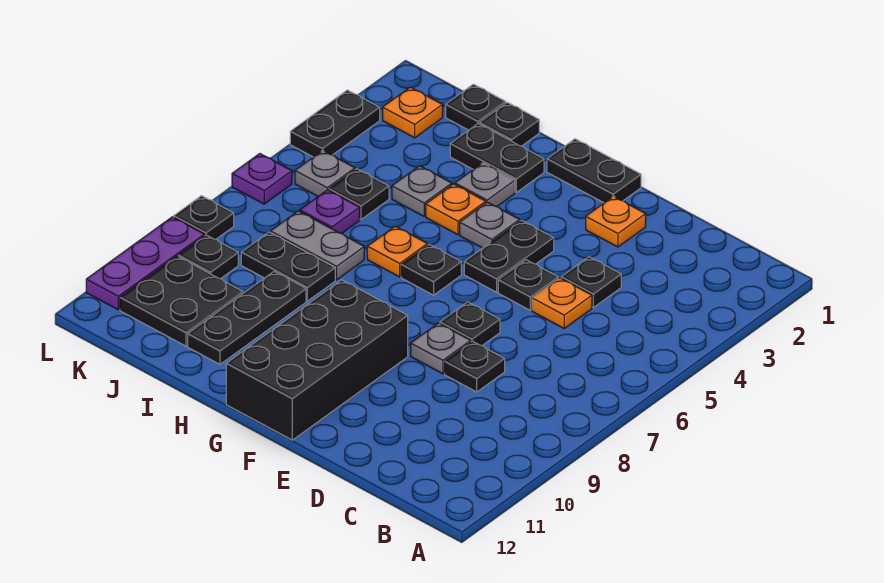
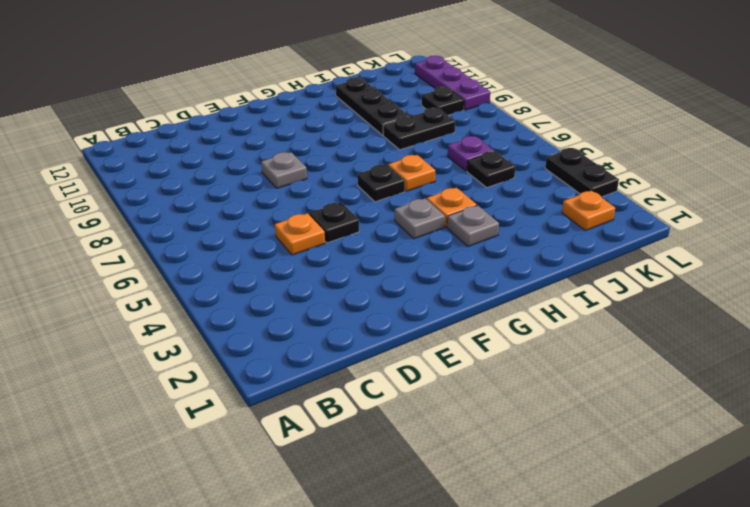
none -> black plate D4 level 1
none -> black plate D8 level 1
none -> orange plate E2 level 1
none -> black plate E7 level 1

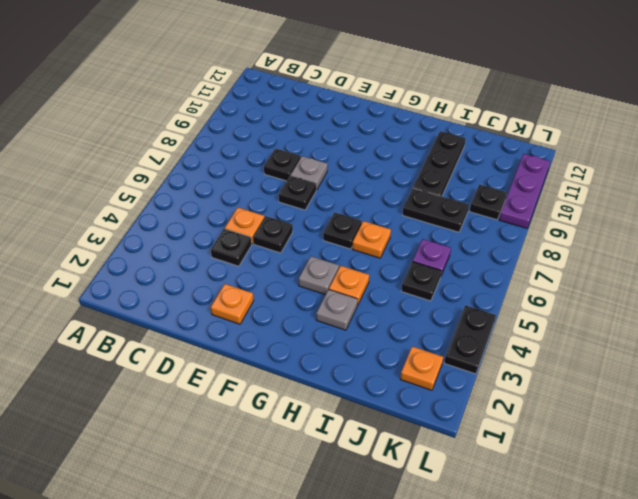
none -> black plate F1:G1 level 1
none -> black plate F4:F5 level 1
none -> black brick F9:G12 level 1
none -> black plate H2:I2 level 1

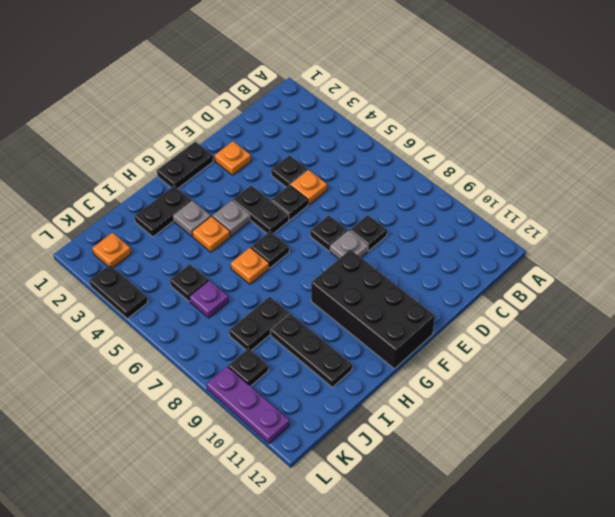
none -> black plate I1 level 1
none -> grey plate I4 level 1
none -> grey plate I7:J7 level 1
none -> black plate J1 level 1

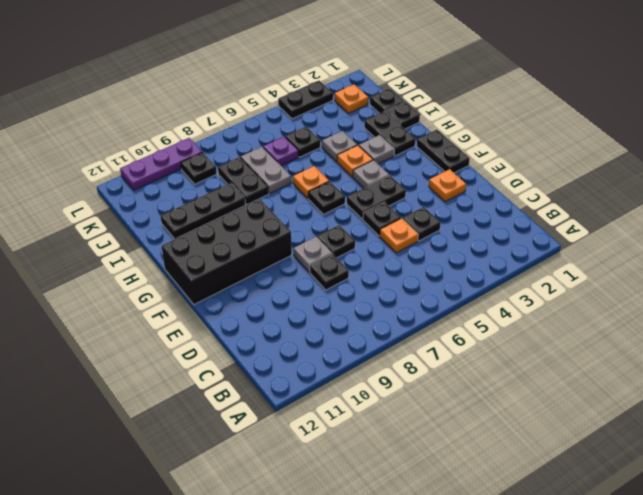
none -> black plate J10:K11 level 1
none -> grey plate K5 level 1
none -> purple plate L6 level 1
none -> black plate L8 level 1

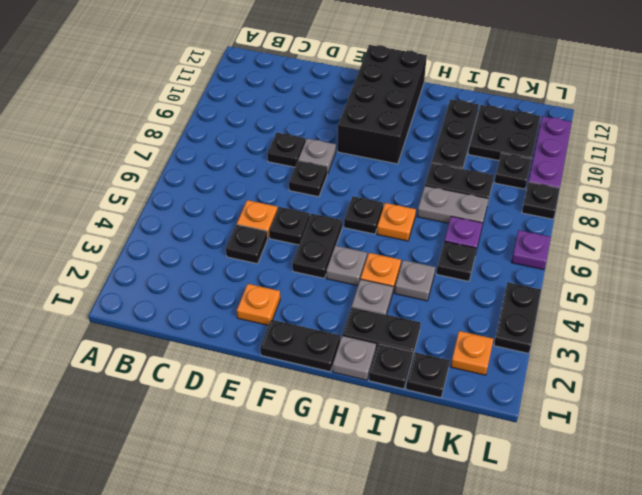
grey plate H1 level 1 -> grey plate K5 level 1

